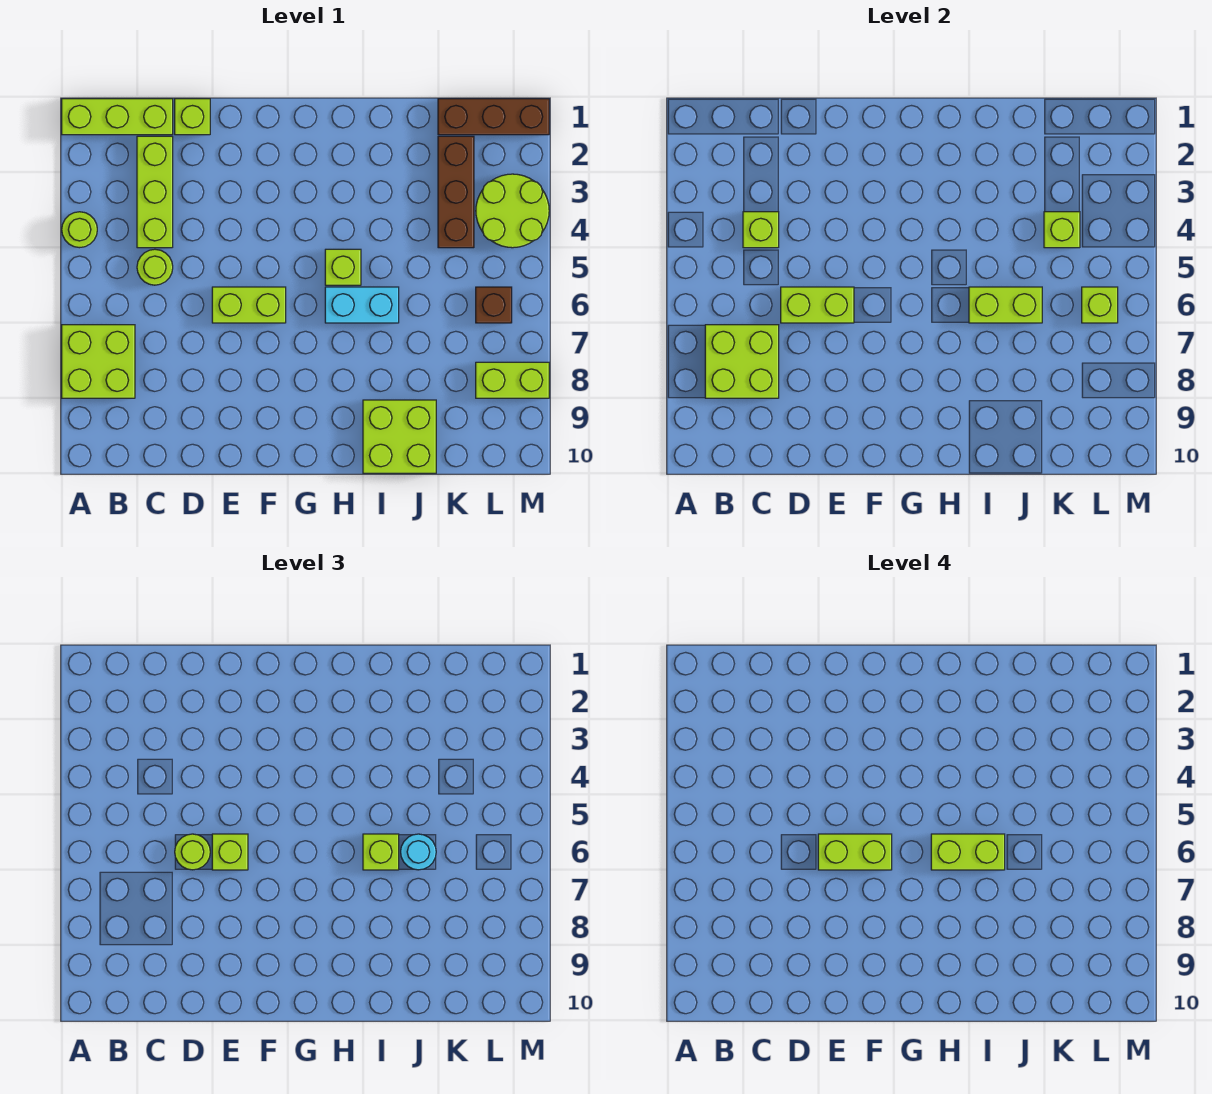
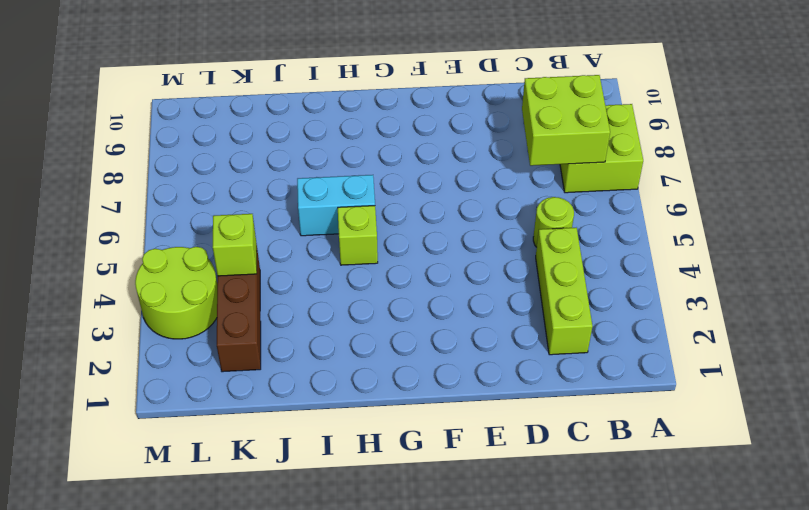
none -> lime brick A1:C1 level 1
none -> lime round brick A4 level 1
none -> lime brick D1 level 1

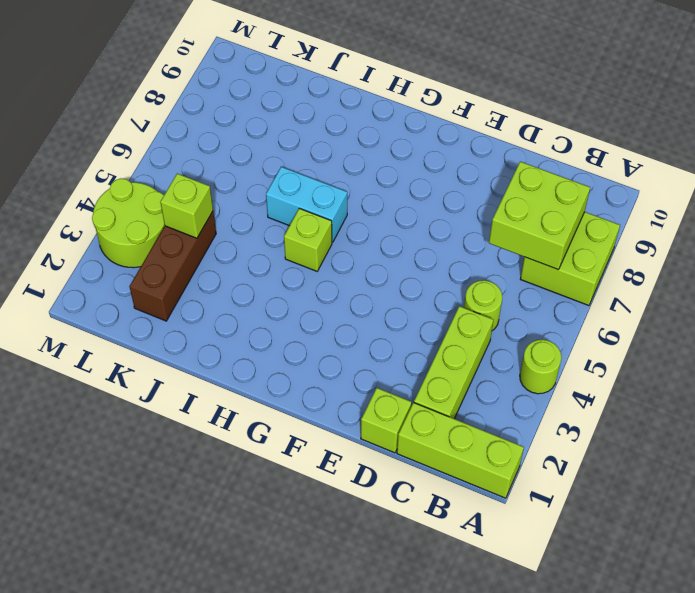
none -> lime brick E6:F6 level 1
none -> lime brick I9:J10 level 1
none -> brown brick K1:M1 level 1

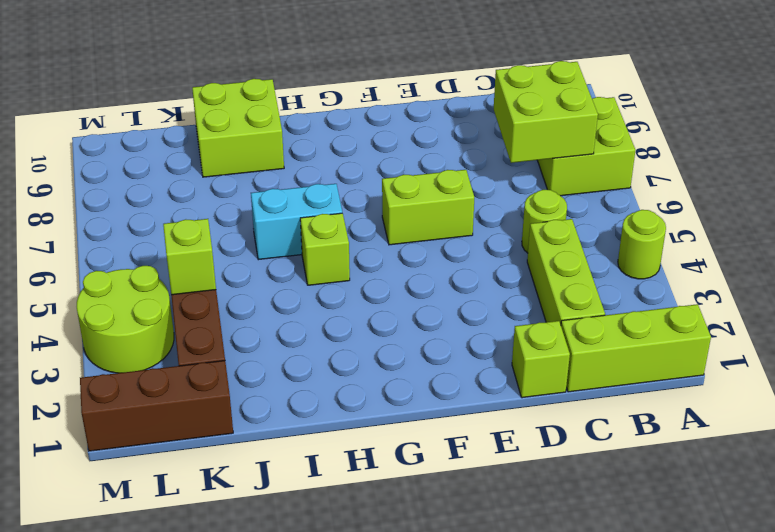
none -> brown brick L6 level 1
none -> lime brick L8:M8 level 1
none -> lime brick C4 level 2

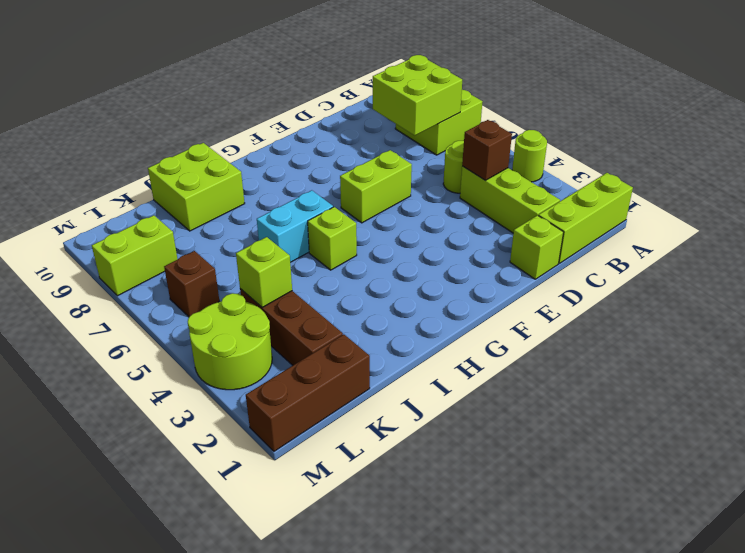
brown brick C4 level 2 -> lime brick C4 level 2
none -> lime brick D6:E6 level 2
none -> lime brick I6:J6 level 2
none -> lime brick L6 level 2

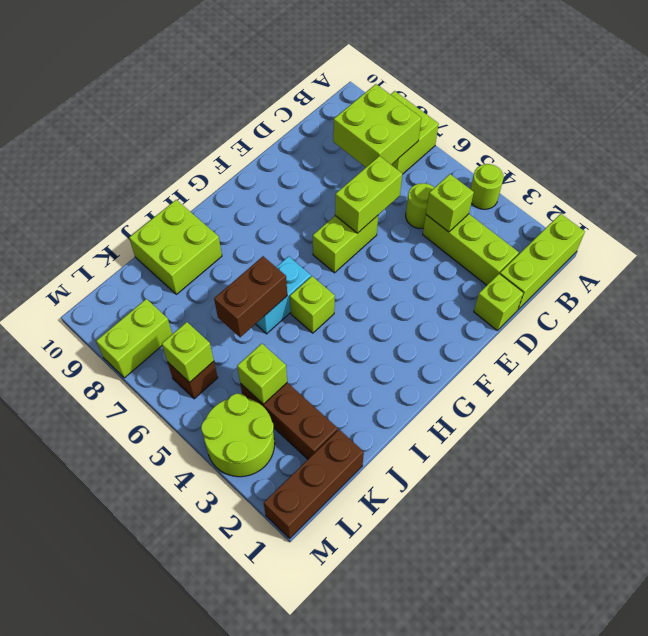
brown brick I6:J6 level 2 -> lime brick I6:J6 level 2
none -> lime round brick D6 level 3
none -> lime brick E6 level 3
none -> lime brick I6 level 3

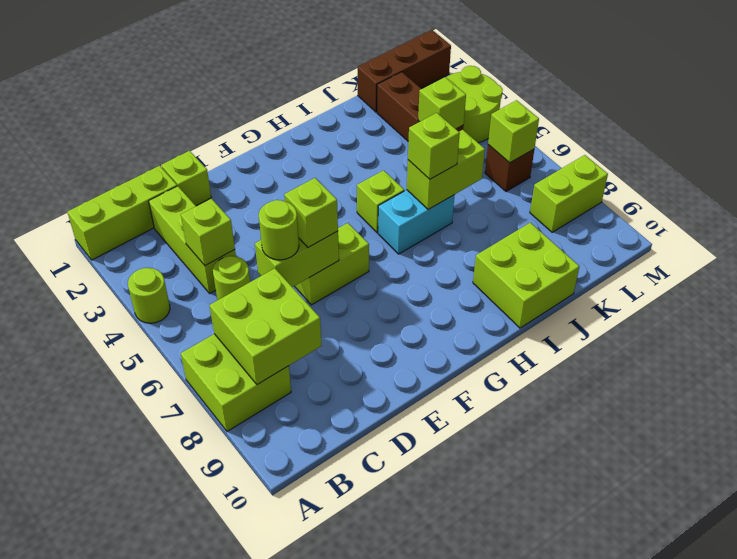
none -> cyan round brick J6 level 3
none -> lime brick E6:F6 level 4
none -> lime brick H6:I6 level 4

